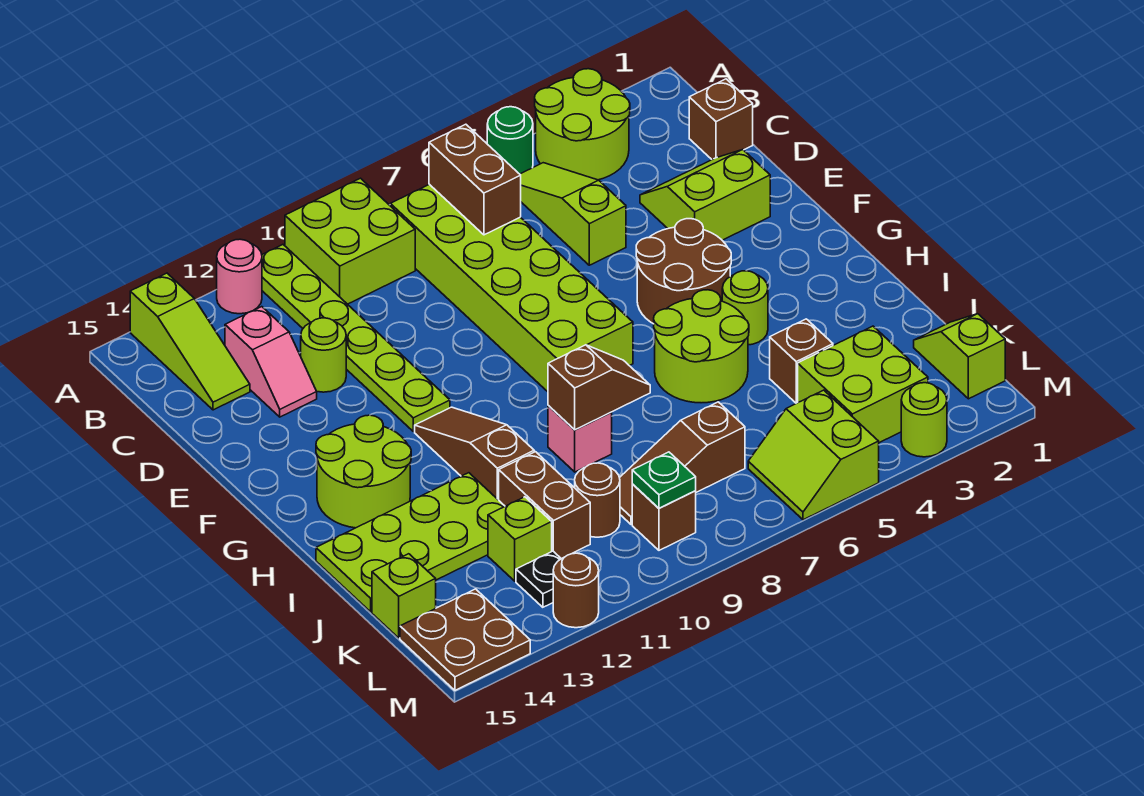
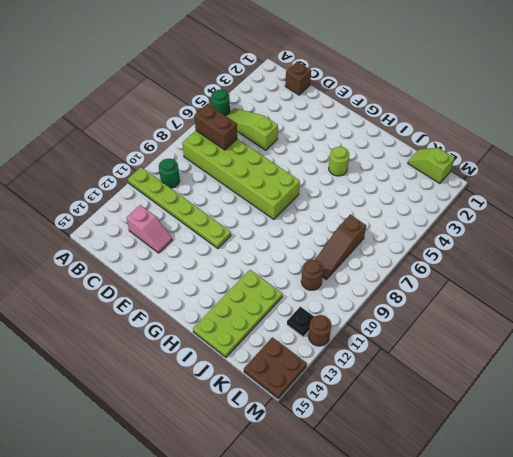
green round brick B10 level 1 -> lime brick A9:B10 level 1
none -> lime round brick A3:B4 level 1
none -> pink round brick A12 level 1
none -> lime slope A14:C14 level 1 top A
none -> lime slope D2:E3 level 1 top E

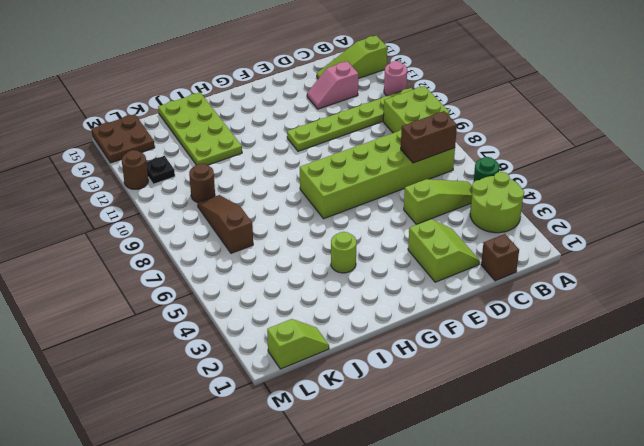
none -> lime round brick D12 level 1
none -> brown round brick F4:G5 level 1
none -> brown slope G11:I11 level 1 top I
none -> lime round brick G13:H14 level 1

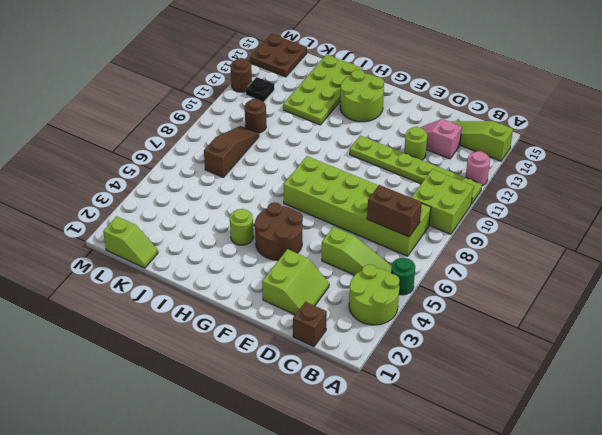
none -> brown slope G11:I11 level 1 top I
none -> lime round brick H5:I6 level 1
none -> pink brick I9 level 1
none -> brown brick J4 level 1

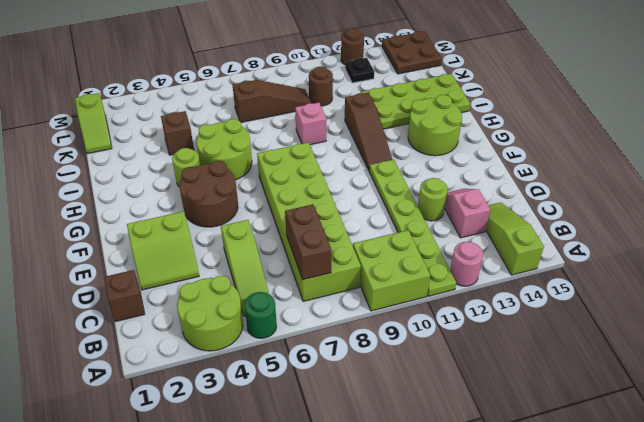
none -> brown brick J11:K11 level 1
none -> lime brick K3:L4 level 1
none -> lime brick K12 level 1
none -> lime brick K15 level 1

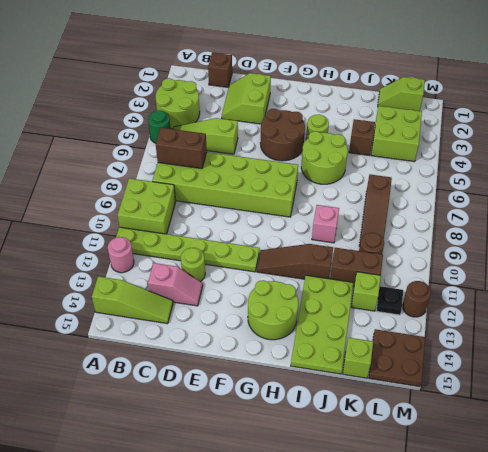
none -> lime slope L5:M6 level 1 top 5
none -> brown brick L9 level 1
none -> lime round brick M3 level 1
none -> brown slope I8:I9 level 2 top 9

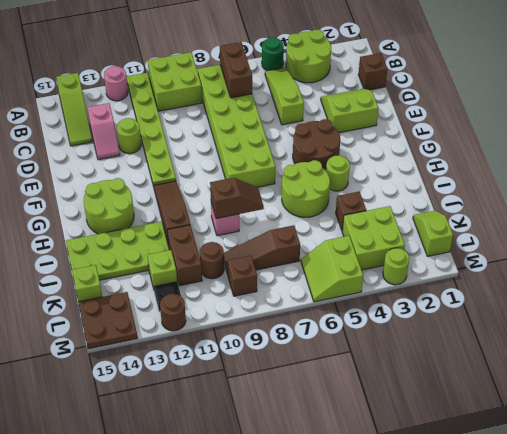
none -> green plate L9 level 2

